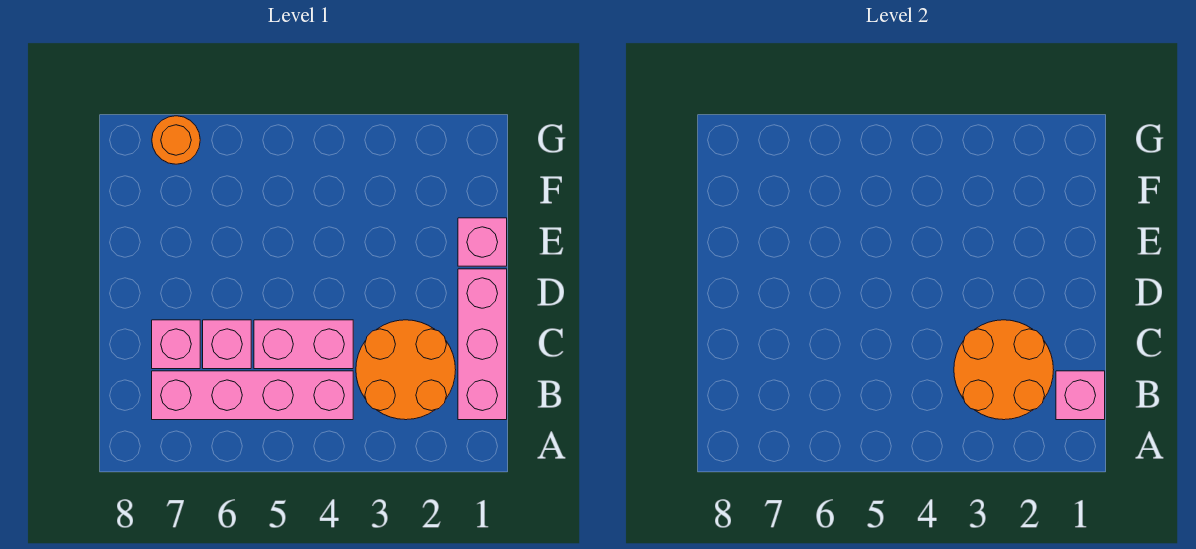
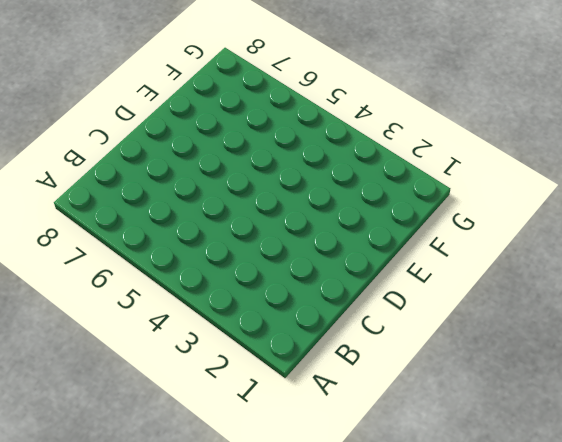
none -> pink brick B1:D1 level 1
none -> orange round brick B2:C3 level 1

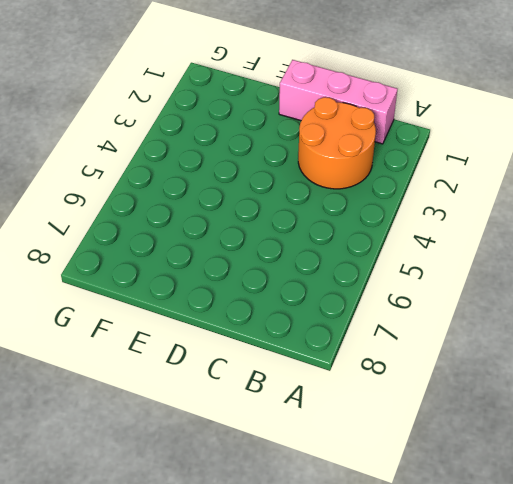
none -> pink brick B4:B7 level 1
none -> pink brick C4:C5 level 1

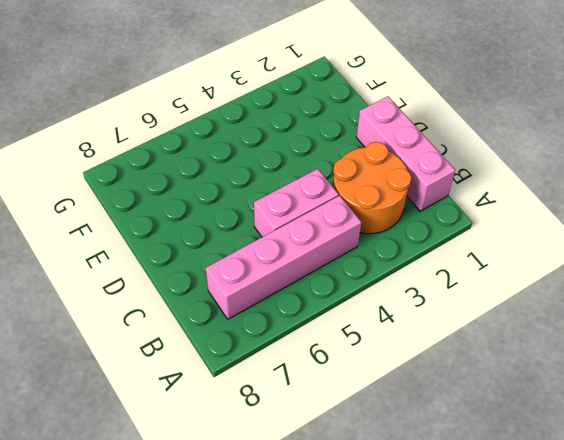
none -> pink brick C6 level 1
none -> pink brick C7 level 1

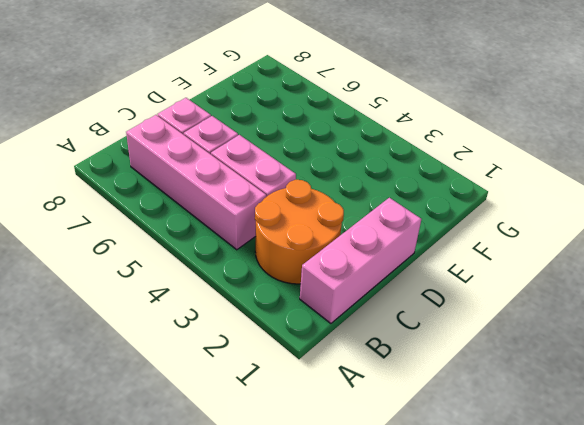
none -> pink brick E1 level 1
none -> orange round brick G7 level 1

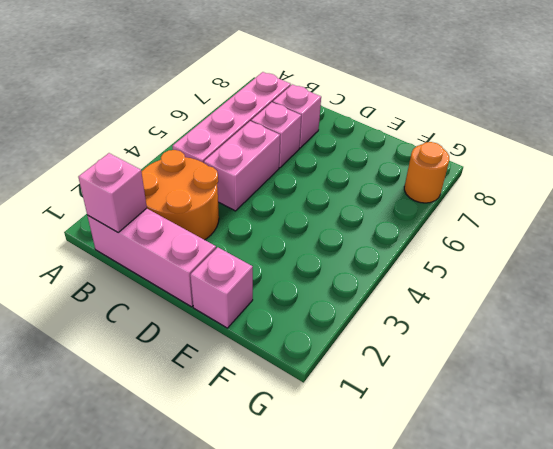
none -> orange round brick B2:C3 level 2

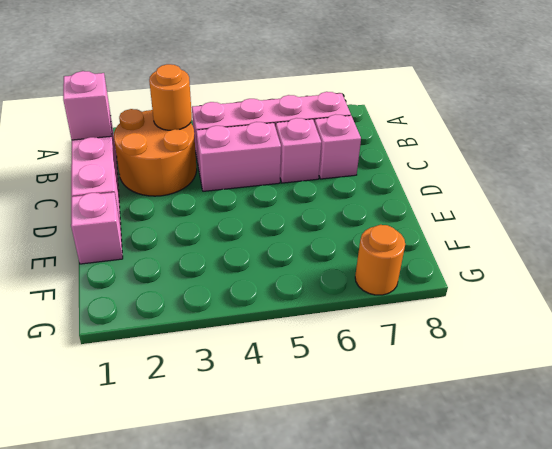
orange round brick B3 level 2 -> orange round brick B2:C3 level 2

